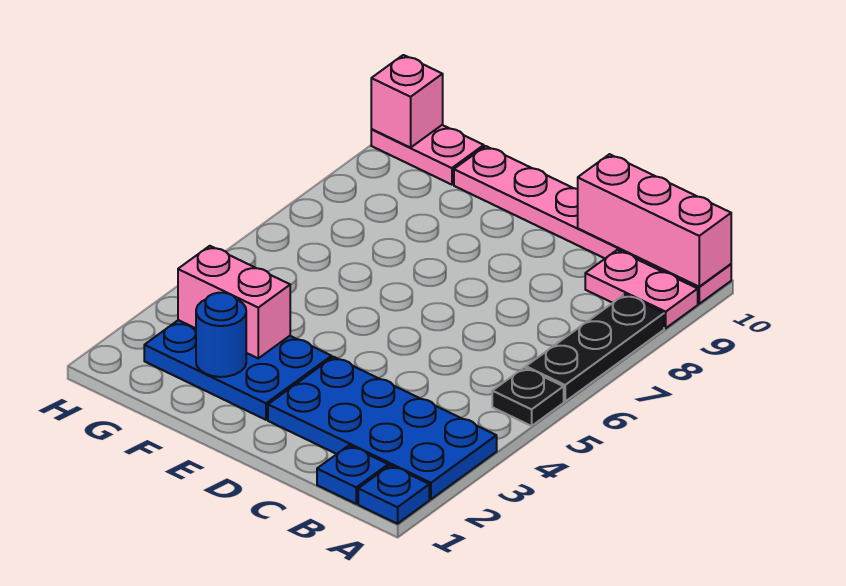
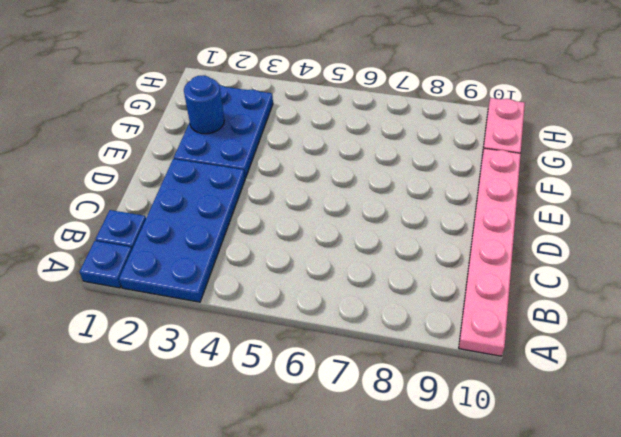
none -> black plate A5 level 1
none -> black plate A6:A8 level 1
none -> pink plate A9:B9 level 1

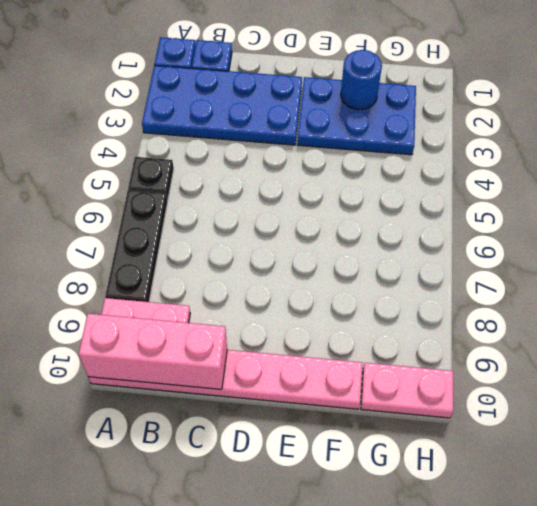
none -> pink brick F3:G3 level 2
none -> pink brick H10 level 2

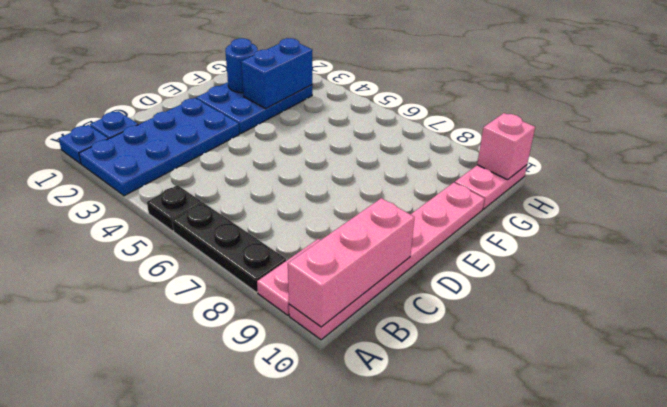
blue brick F3:G3 level 2 -> pink brick F3:G3 level 2

